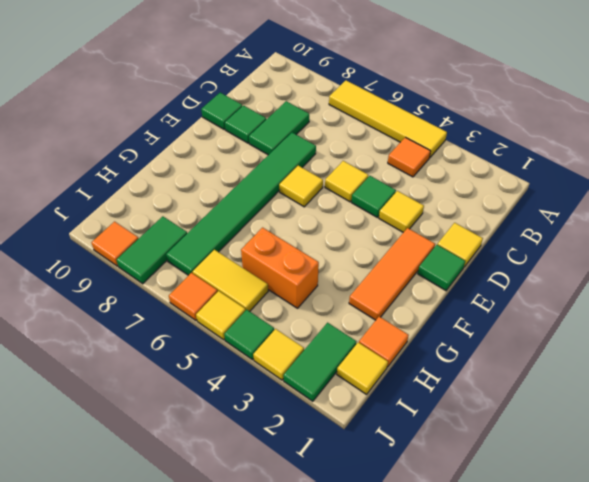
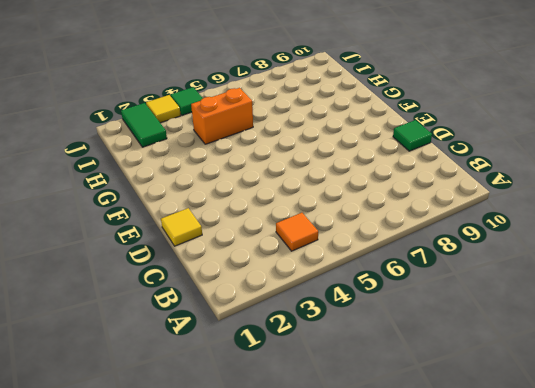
none -> yellow tile A4:A7 level 1
none -> green tile C8:D8 level 1
none -> yellow tile D3 level 1

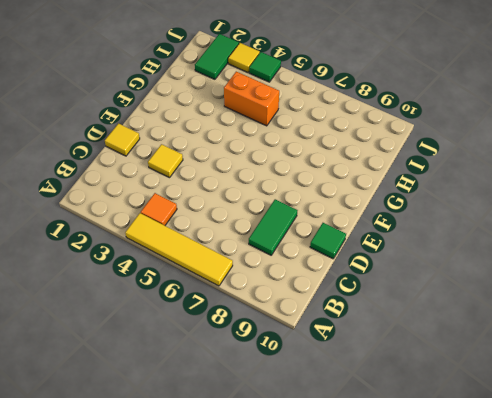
none -> green tile D4 level 1
none -> yellow tile D5 level 1
none -> green tile D7:I7 level 1

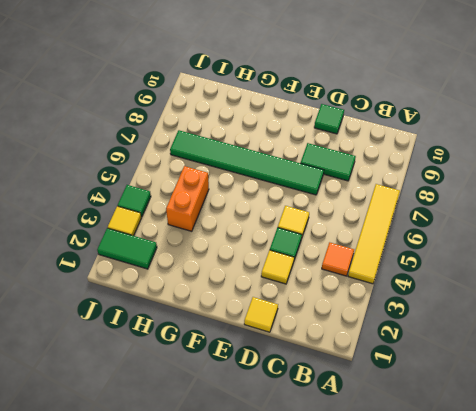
none -> green tile D9 level 1
none -> green tile E1 level 1
none -> orange tile E2:G2 level 1

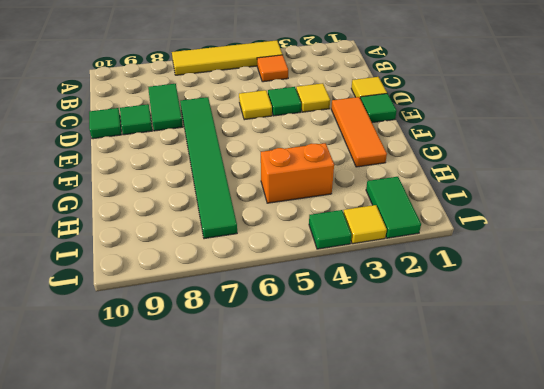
none -> yellow tile E6 level 1
none -> orange tile H1 level 1
none -> yellow tile I1 level 1

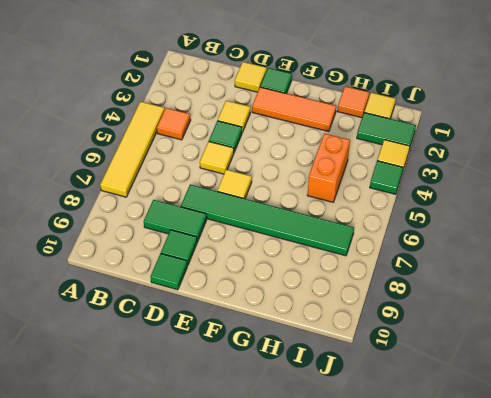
none -> yellow tile I5:I6 level 1
none -> green tile I8:J8 level 1
none -> yellow tile J5 level 1

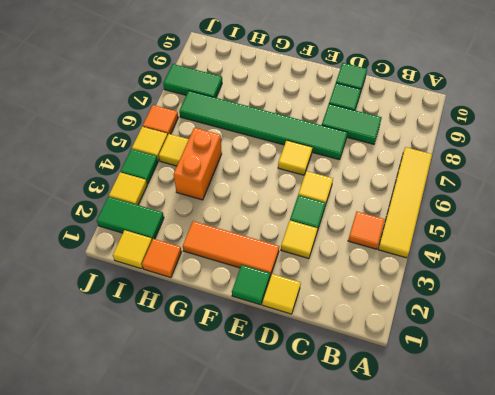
yellow tile I5 level 1 -> yellow tile I5:I6 level 1
none -> orange tile J9 level 1

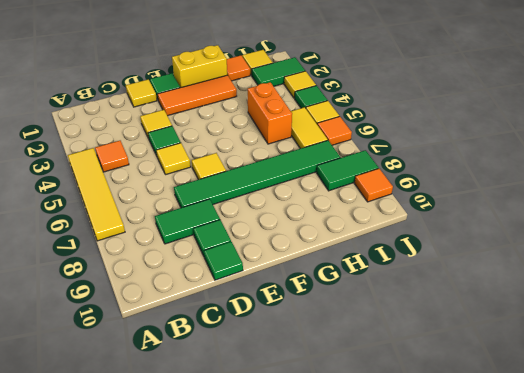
yellow brick F1:G1 level 1 -> none

